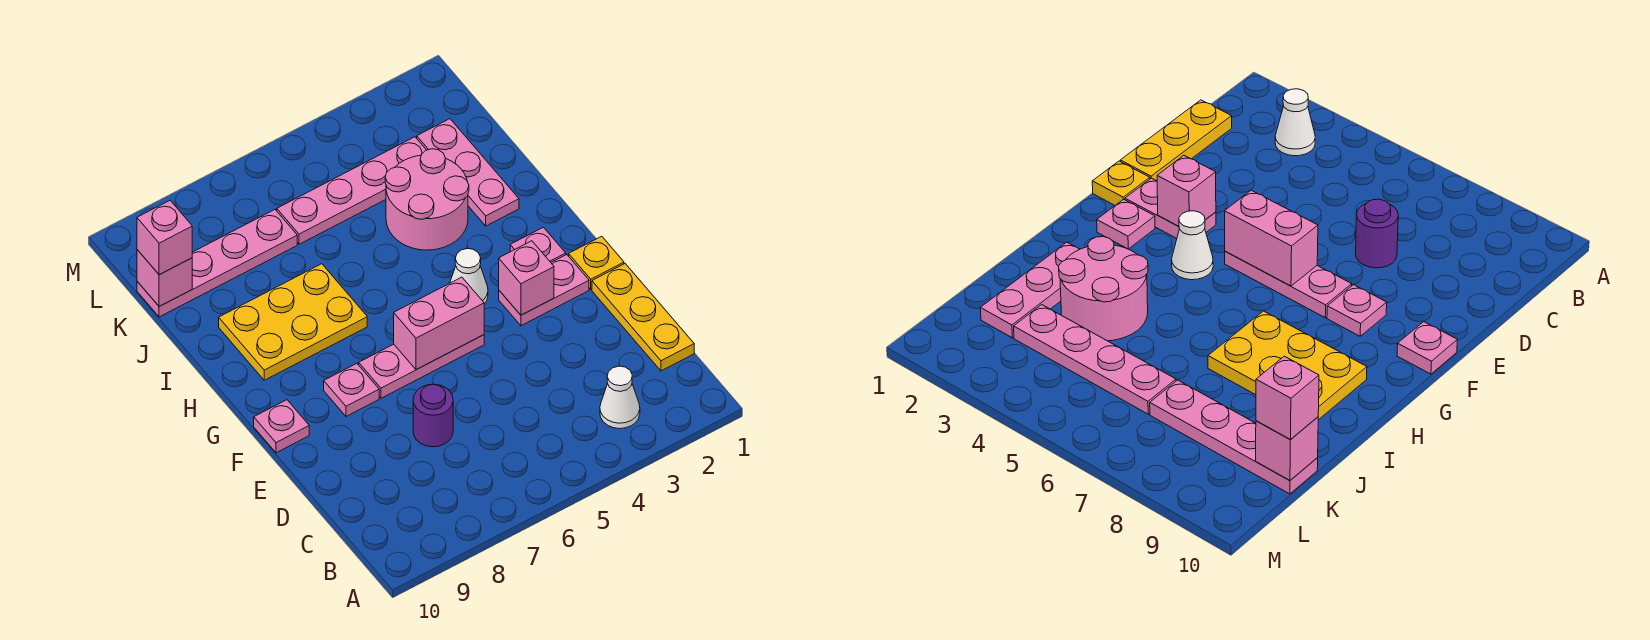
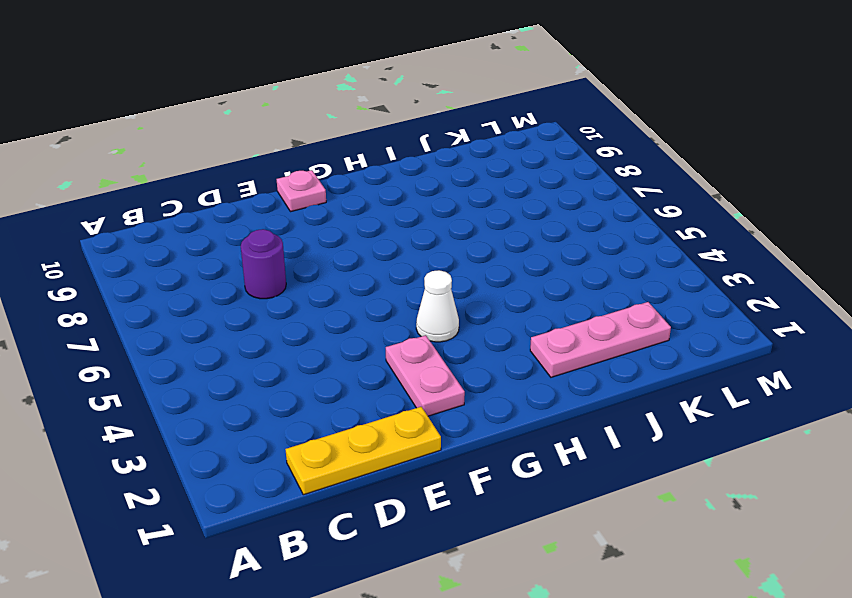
none -> white cone B3 level 1
none -> yellow plate F1 level 1
none -> pink plate F5:F7 level 1

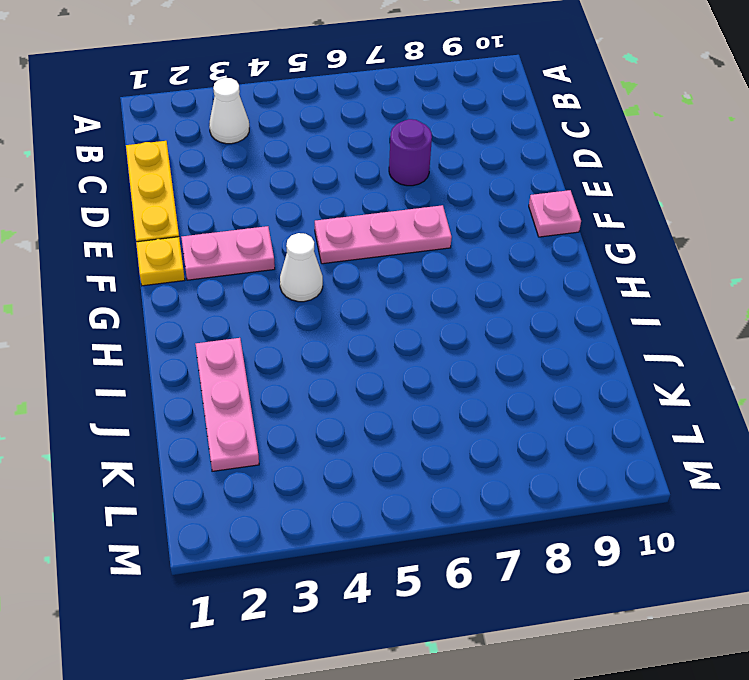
none -> pink plate F8 level 1
none -> pink plate G2 level 1
none -> yellow plate H7:I9 level 1

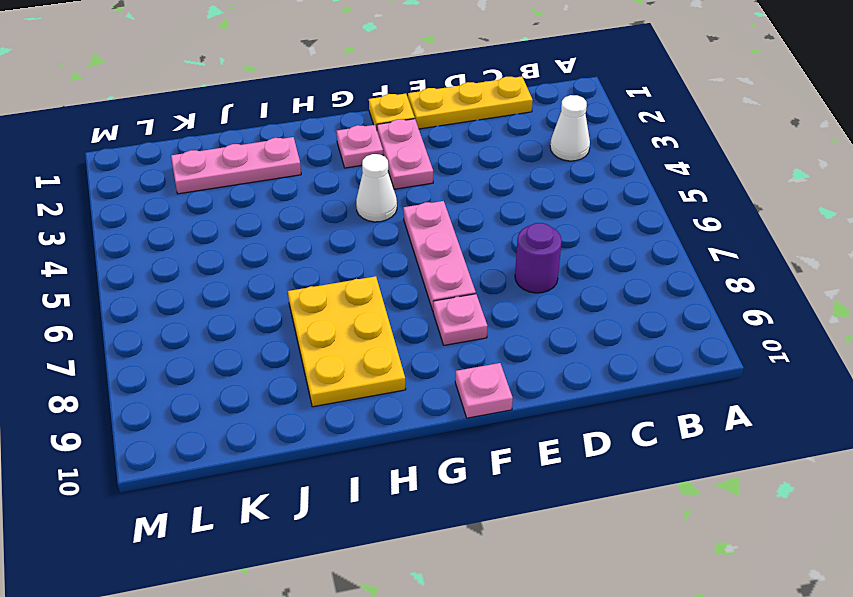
none -> pink round brick I3:J4 level 1
none -> pink plate K3:K6 level 1
none -> pink plate K7:K10 level 1

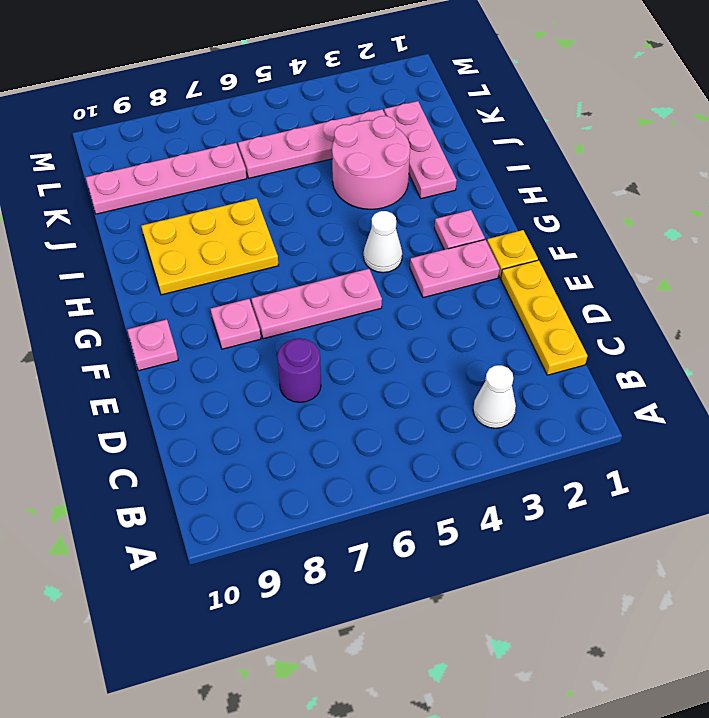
none -> pink brick F3 level 2
none -> pink brick F5:F6 level 2
none -> pink brick K10 level 2

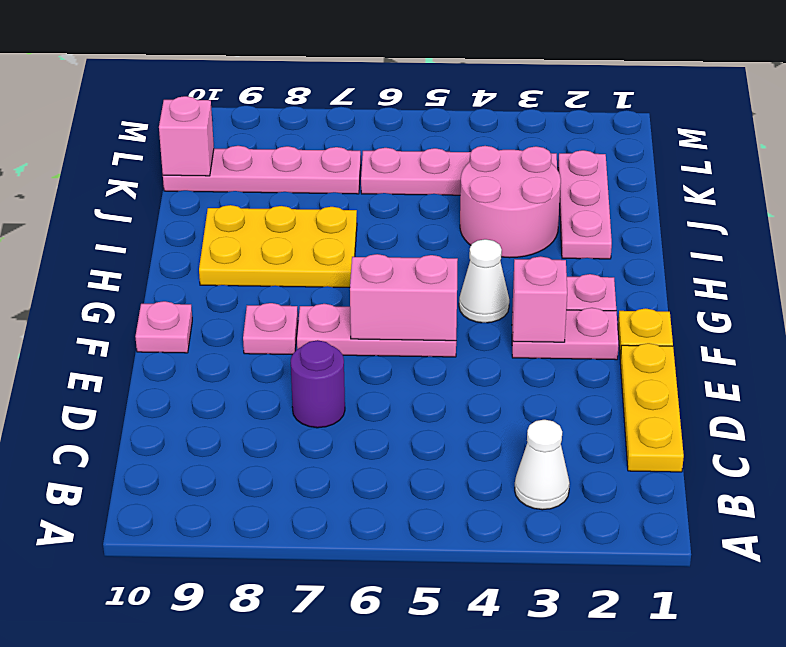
none -> pink brick K10 level 3

